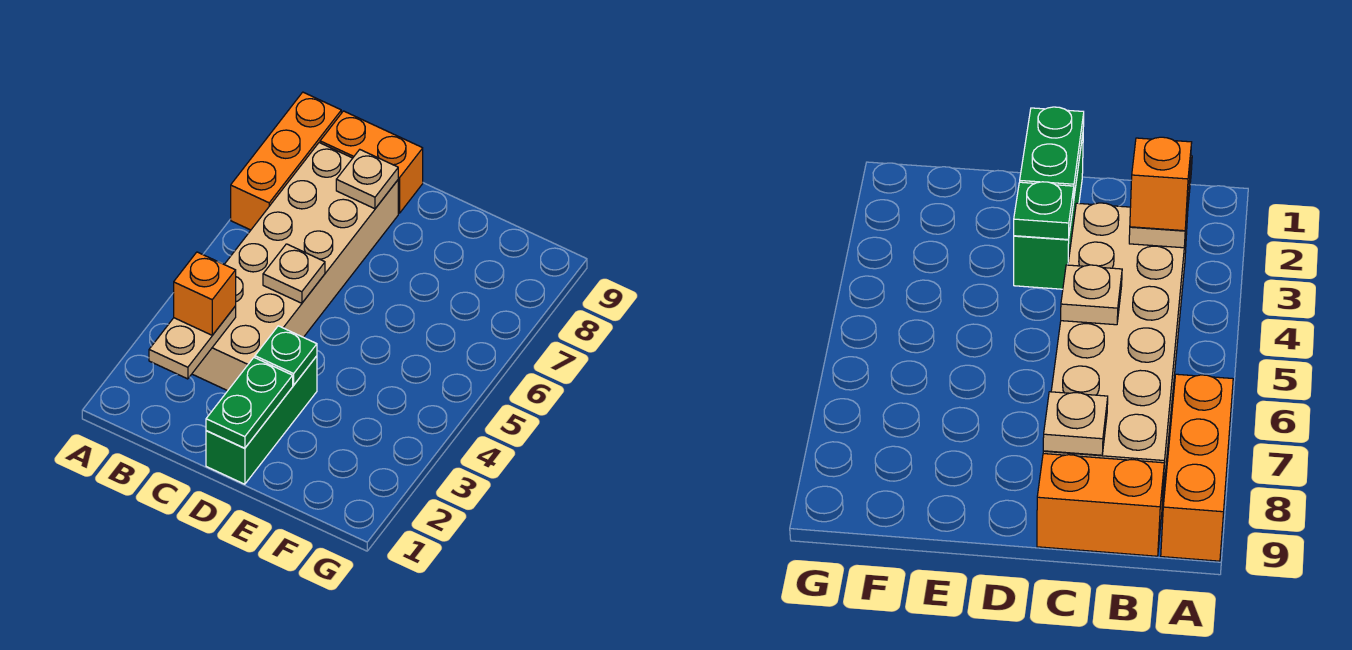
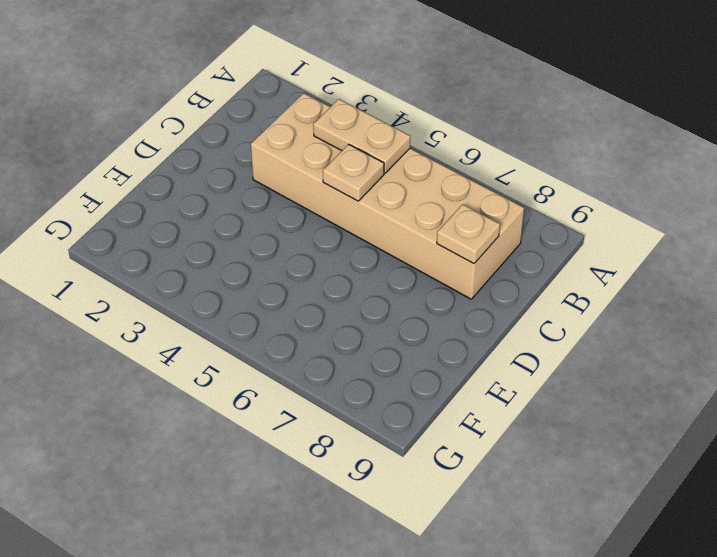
tan plate B4:B5 level 2 -> tan plate B2:B3 level 2
none -> orange brick A7:A9 level 1
none -> orange brick B9:C9 level 1

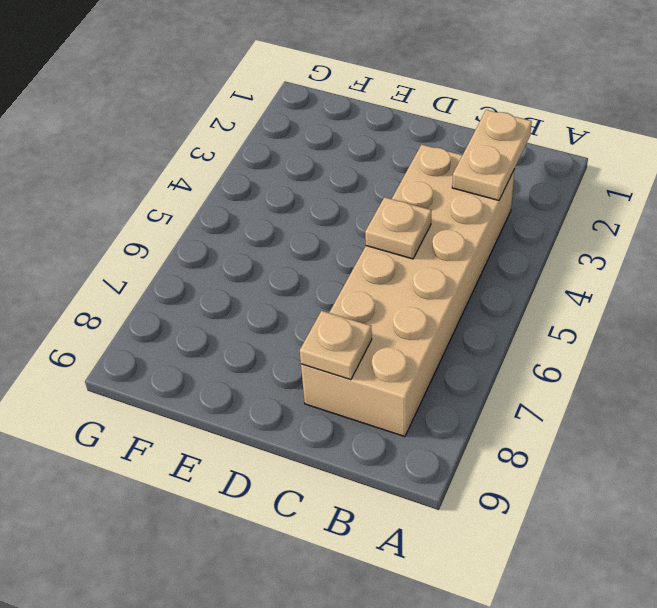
none -> orange brick A7:A9 level 1
none -> orange brick B9:C9 level 1

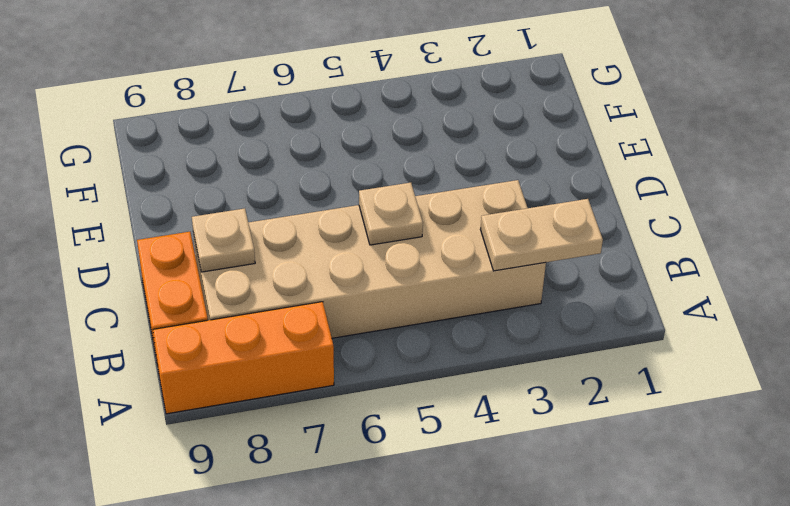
none -> green brick D1:D3 level 1
none -> green plate D1:D2 level 2

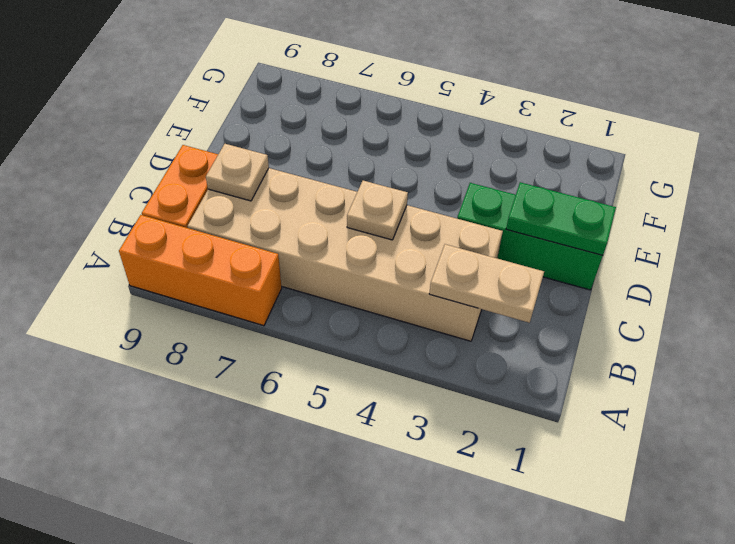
none -> green plate D3 level 2
none -> orange brick B3 level 3

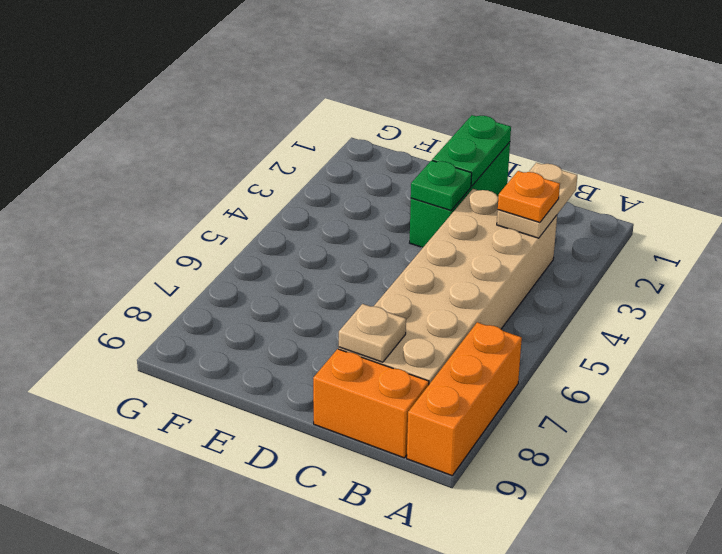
orange plate B3 level 3 -> orange brick B3 level 3
none -> tan plate C5 level 2

